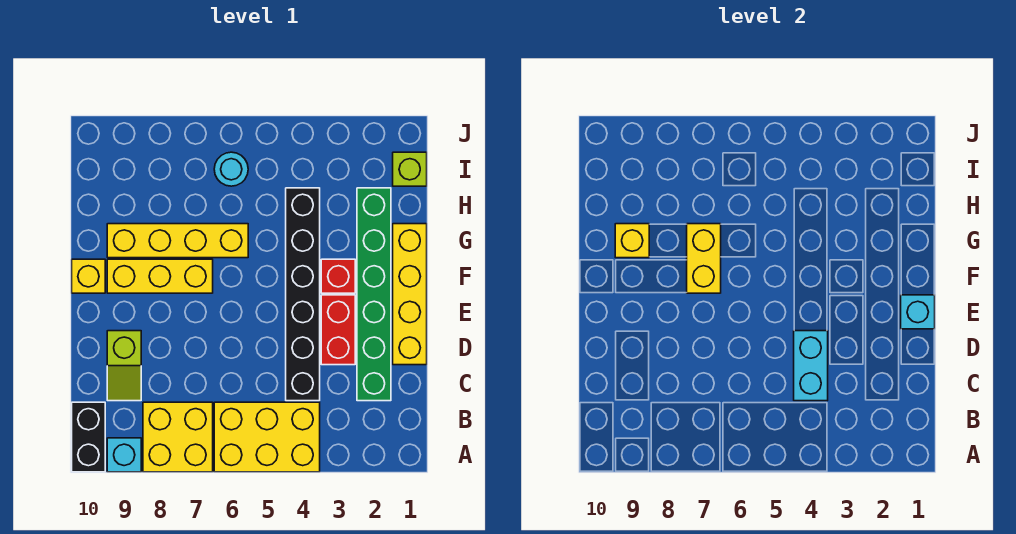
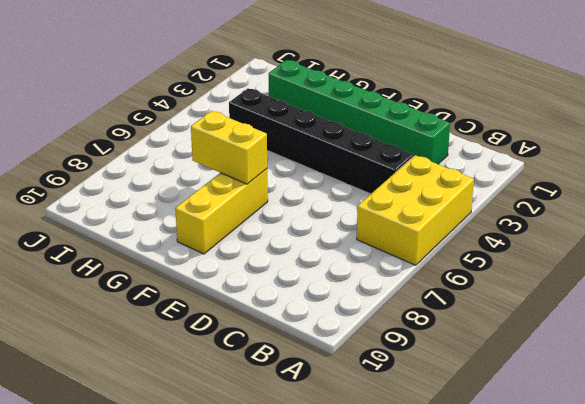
none -> yellow brick A7:B8 level 1
none -> cyan brick A9 level 1
none -> black brick A10:B10 level 1

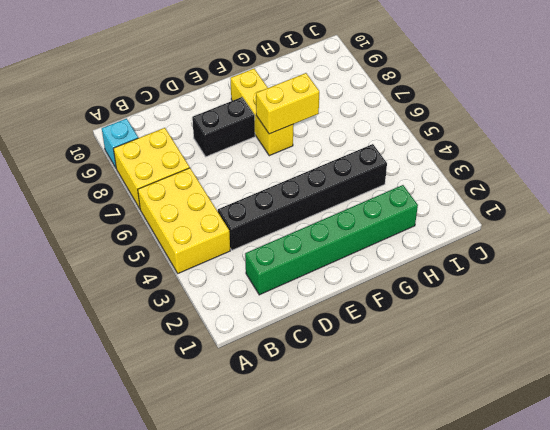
black brick D8:E8 level 1 -> black brick A10:B10 level 1
none -> lime slope C9:D9 level 1 top D
none -> yellow brick D1:G1 level 1
none -> red brick D3:E3 level 1

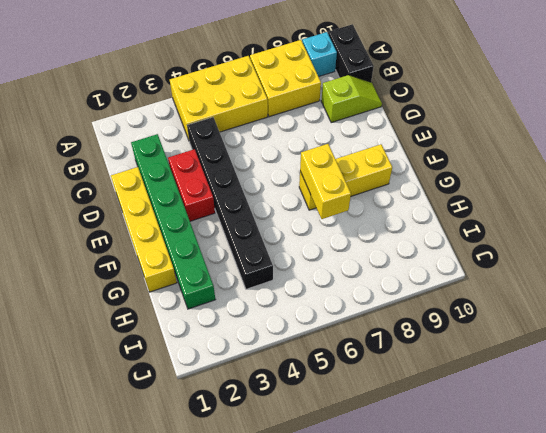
lime slope C9:C10 level 1 top 9 -> lime slope C9:D9 level 1 top D
none -> red brick F3 level 1
none -> yellow brick F10 level 1
none -> yellow brick G6:G9 level 1

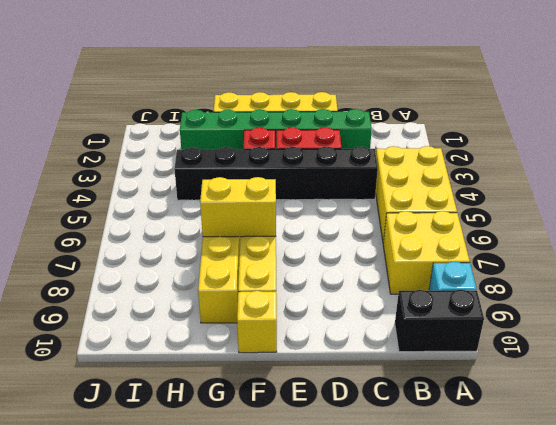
none -> lime slope C9:D9 level 1 top D
none -> lime brick I1 level 1
none -> cyan round brick I6 level 1

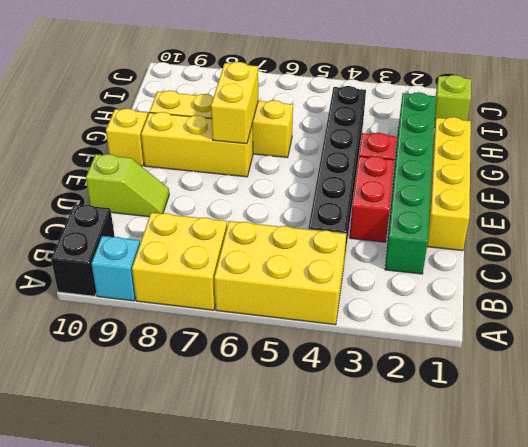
lime slope D9:D10 level 1 top 10 -> lime slope C9:D9 level 1 top D
none -> cyan round brick I6 level 1
none -> cyan brick C4:D4 level 2
none -> cyan brick E1 level 2

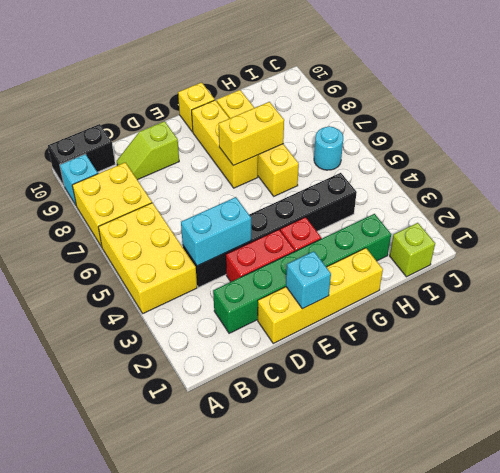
none -> yellow brick G9 level 2

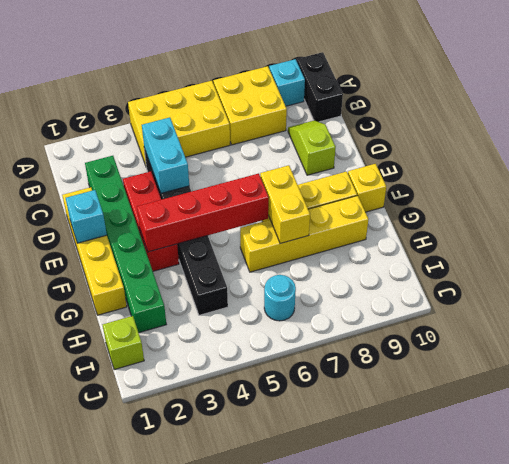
red brick F3:F6 level 2 -> none
none -> yellow brick G9 level 2

